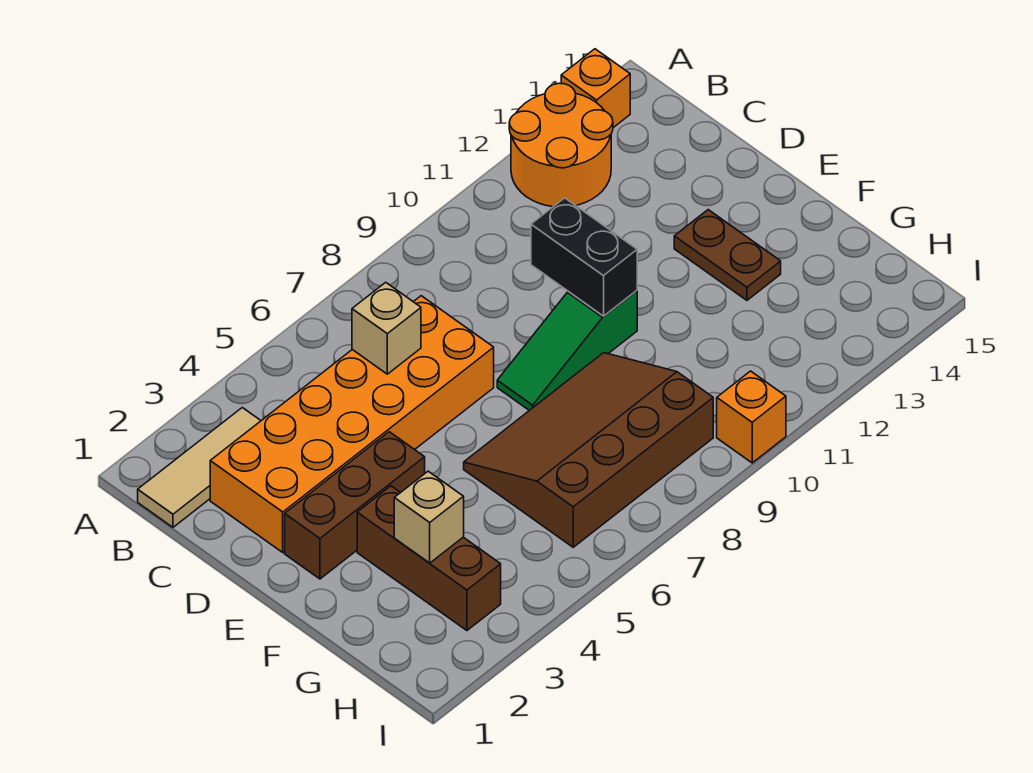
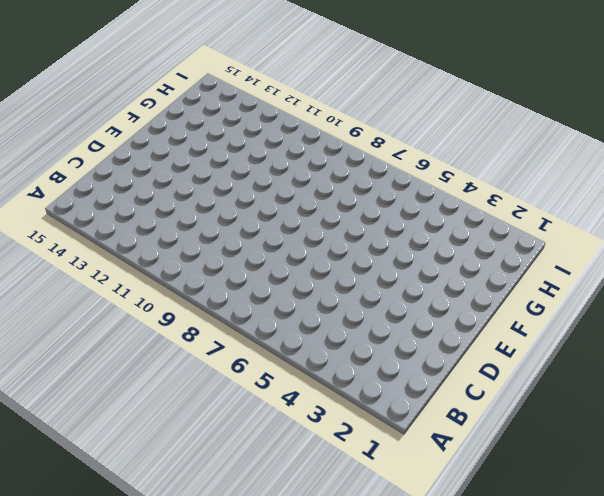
none -> orange round brick A12:B13 level 1
none -> orange brick A14 level 1
none -> tan tile B1:B3 level 1

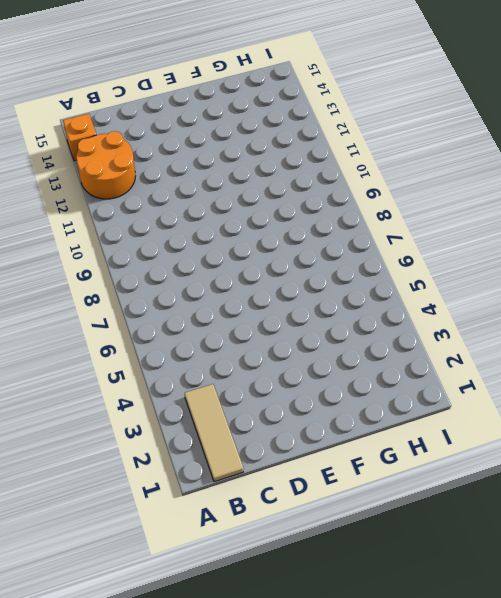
none -> orange brick C2:D7 level 1
none -> brown brick E2:E4 level 1
none -> green slope E8:E10 level 1 top 10

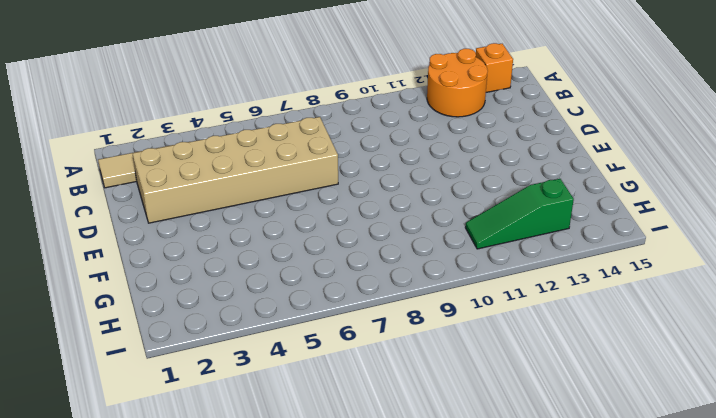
tan brick C2:D7 level 1 -> orange brick C2:D7 level 1
green slope H11:H13 level 1 top 13 -> green slope E8:E10 level 1 top 10
none -> brown brick E2:E4 level 1
none -> brown plate E13:F13 level 1
none -> brown brick F3:H3 level 1

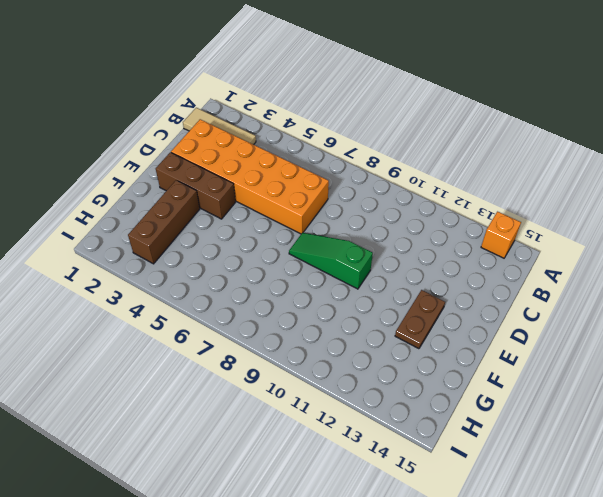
none -> orange round brick A12:B13 level 1
none -> brown slope F6:H9 level 1 top H
none -> orange brick I10 level 1

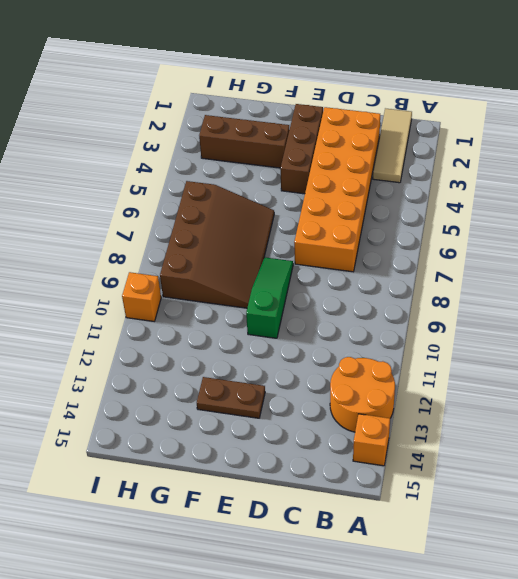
none -> tan brick C6 level 2
none -> black brick D10:E10 level 2
none -> tan brick G3 level 2

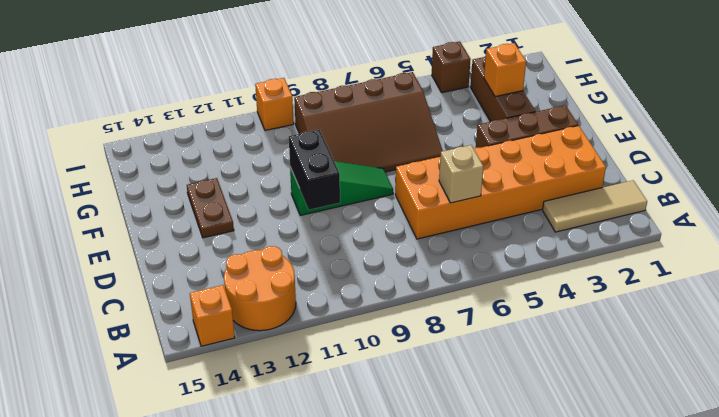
orange brick G3 level 2 -> tan brick G3 level 2
brown brick I4 level 1 -> none

